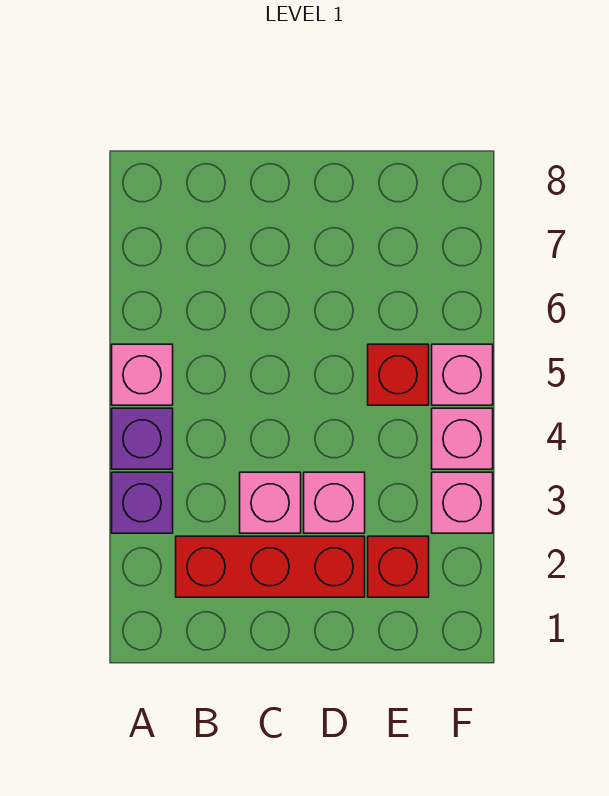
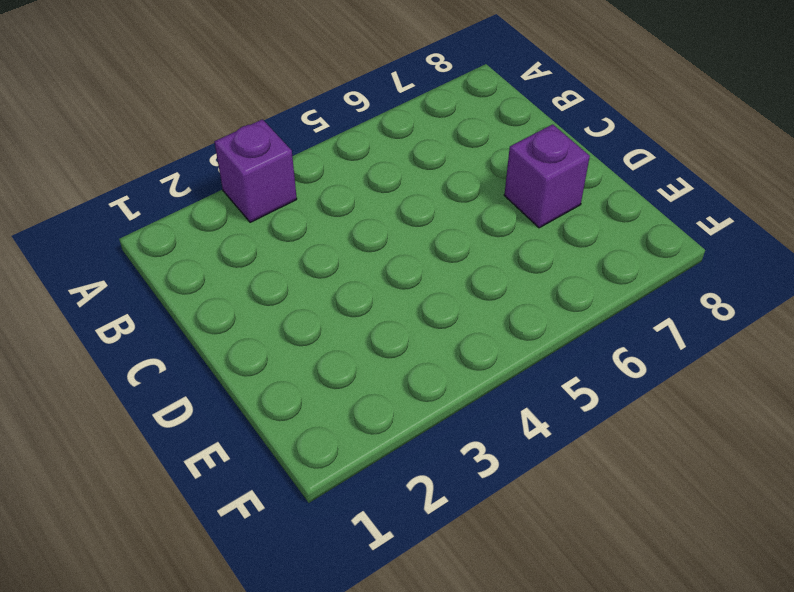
purple brick D7 level 1 -> purple brick A4 level 1
none -> pink brick A5 level 1
none -> red brick B2:D2 level 1

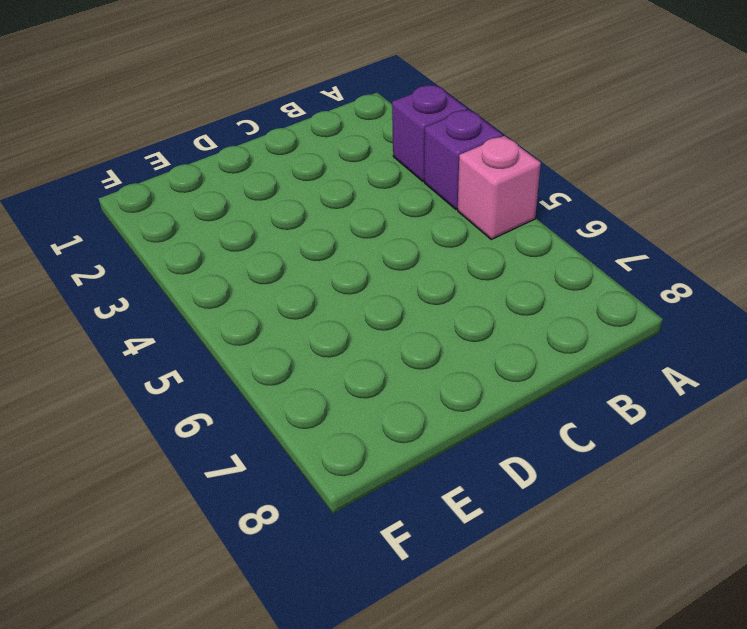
none -> red brick B2:D2 level 1
none -> pink brick C3 level 1

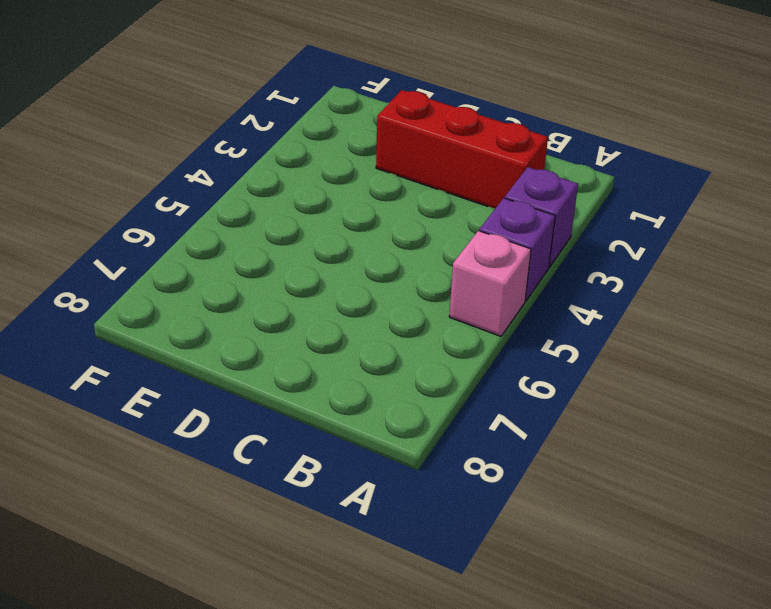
none -> pink brick C3 level 1
none -> pink brick D3 level 1

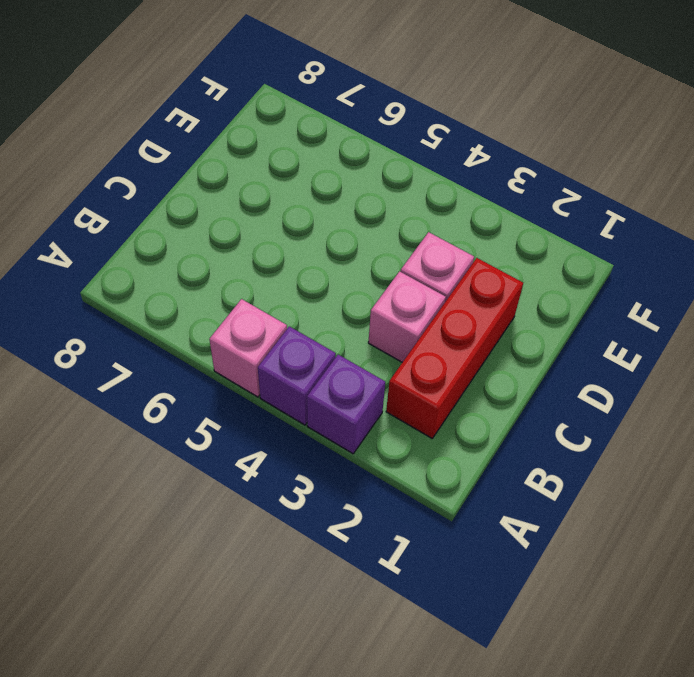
none -> red brick E2 level 1
none -> red brick E5 level 1

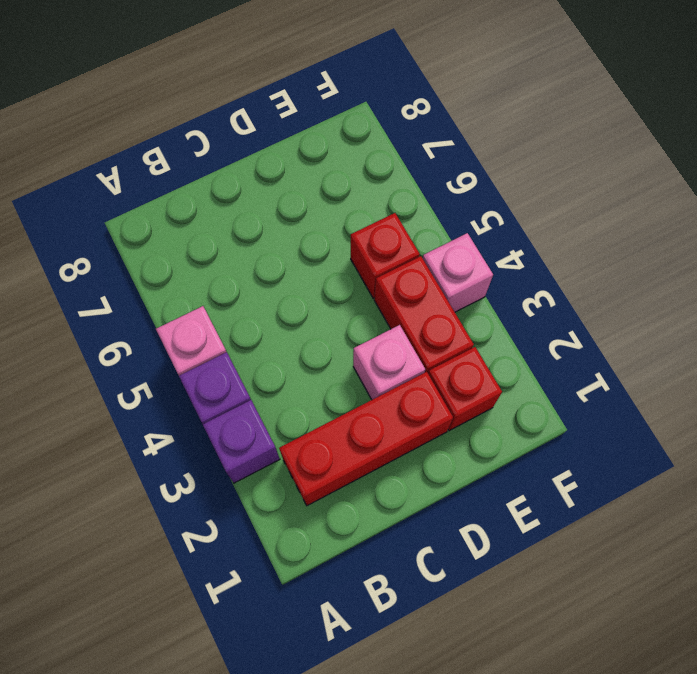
red brick E3:E4 level 1 -> none
none -> pink brick C3 level 1
none -> pink brick F3 level 1

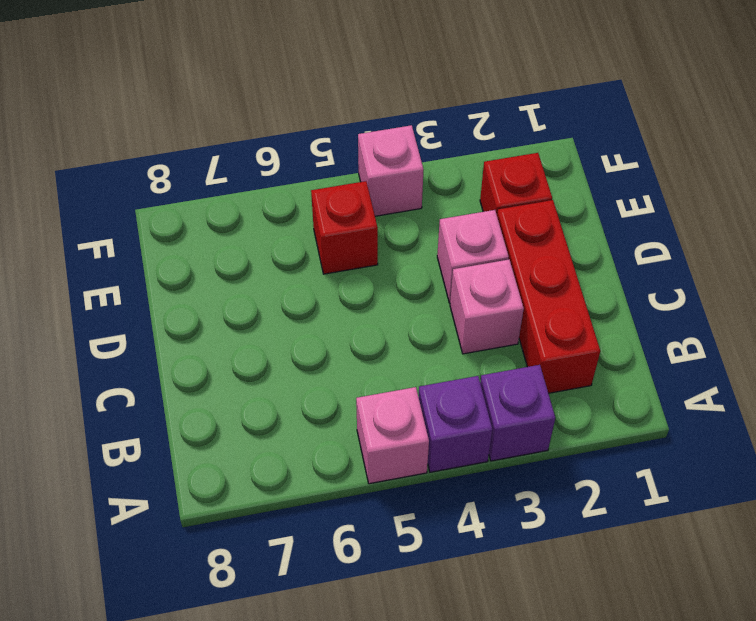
none -> pink brick F3 level 1
none -> pink brick F5 level 1

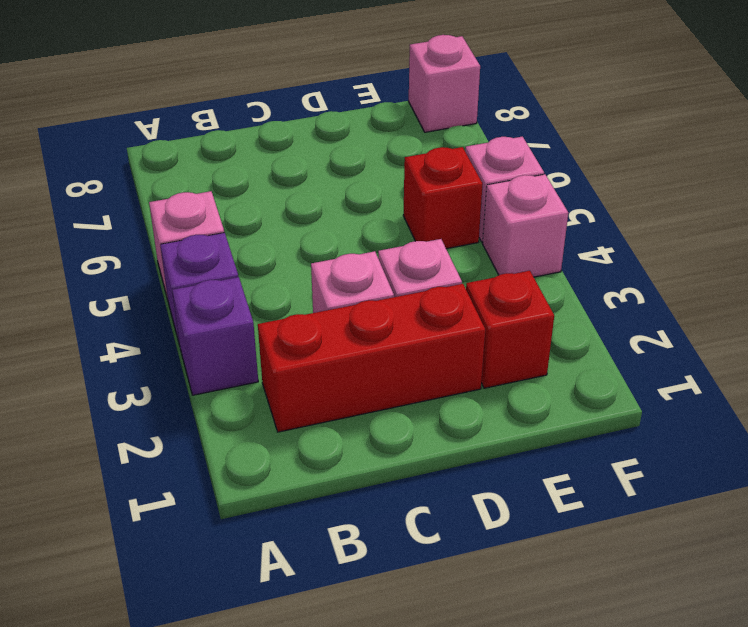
pink brick F8 level 1 -> pink brick F3 level 1

